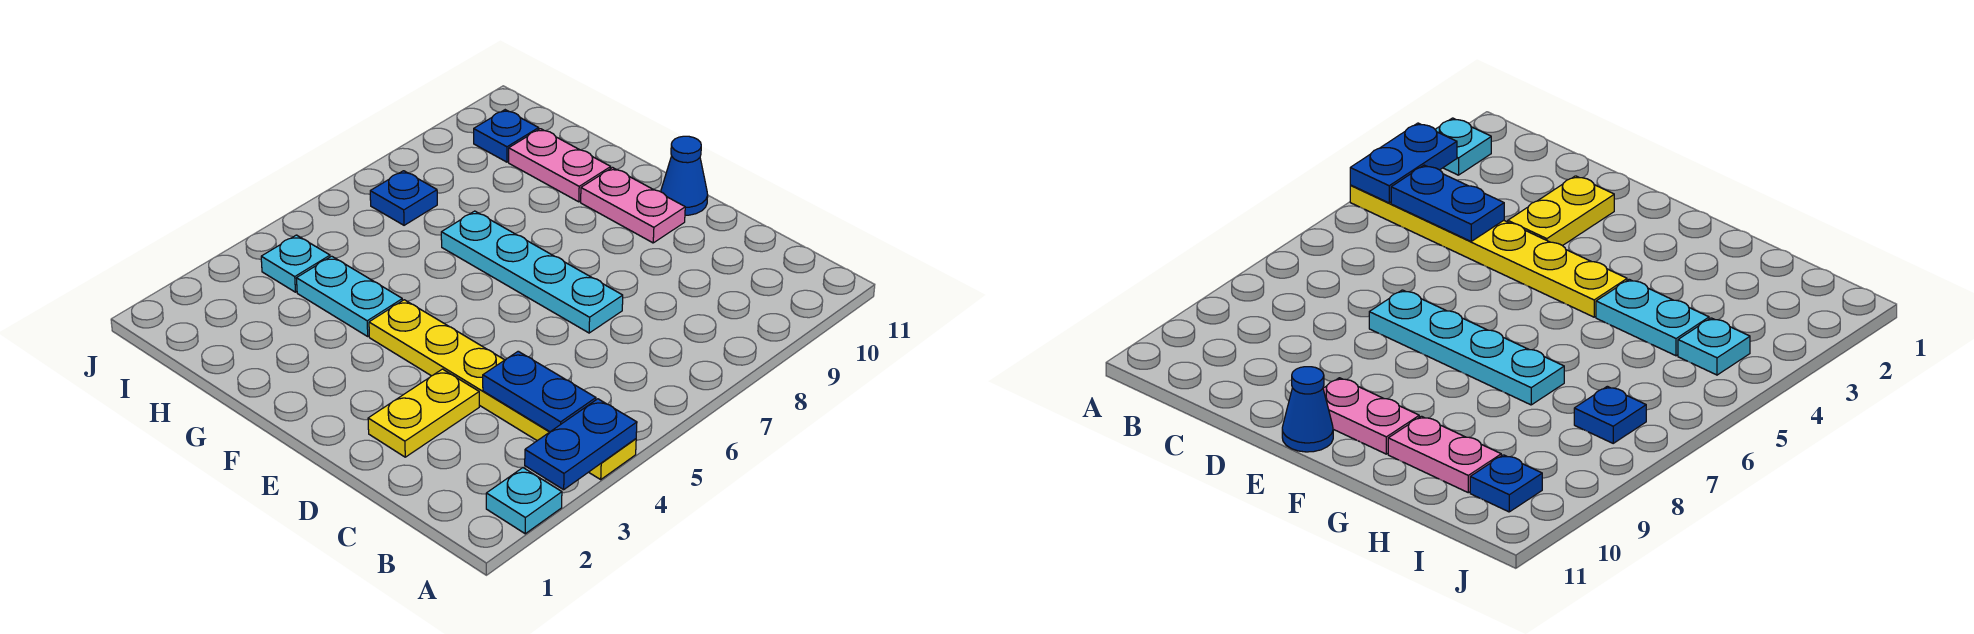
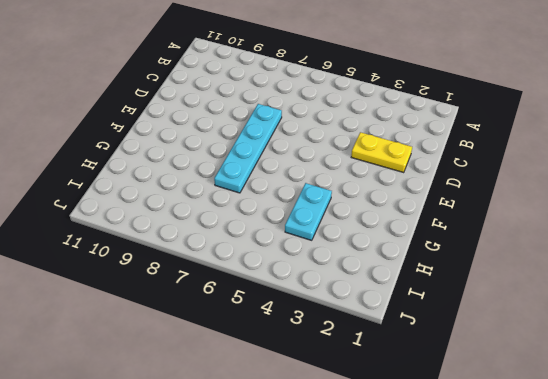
none -> cyan plate A2 level 1
none -> yellow plate A4:F4 level 1
none -> pink plate E10:F10 level 1

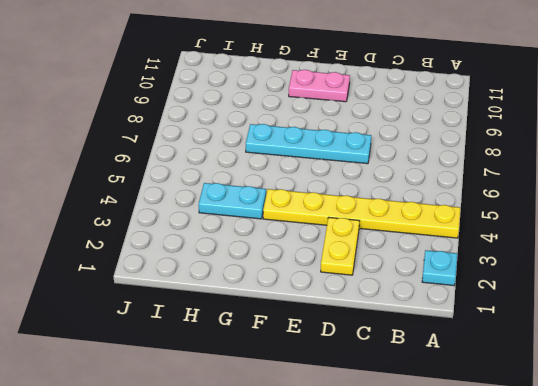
none -> blue cone E11 level 1
none -> pink plate G10:H10 level 1
none -> cyan plate I4 level 1

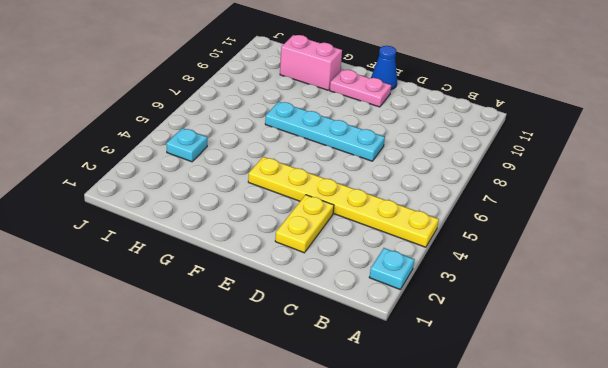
pink brick G10:H10 level 1 -> pink plate G10:H10 level 1
none -> cyan plate G4:H4 level 1
none -> blue plate I7 level 1
none -> blue plate I10 level 1

